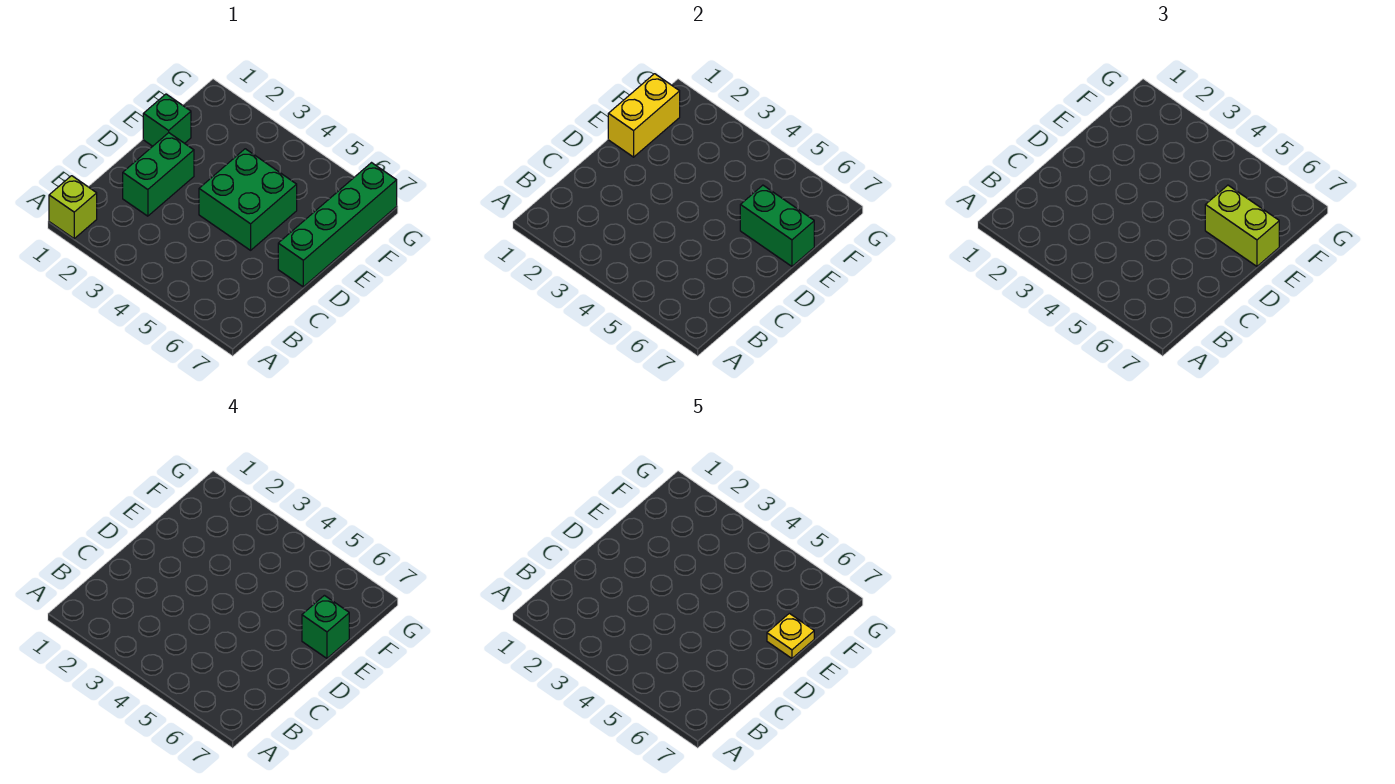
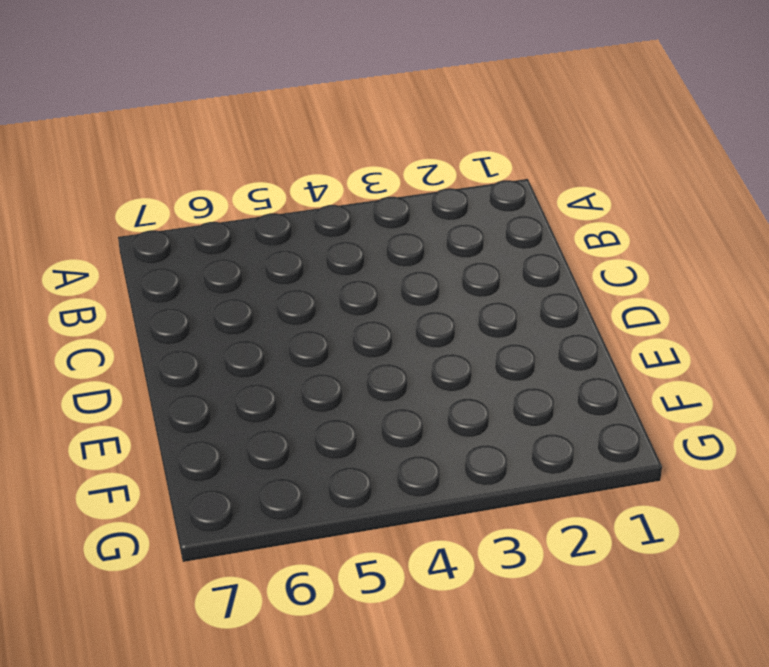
none -> lime brick A1 level 1
none -> green brick C2:D2 level 1

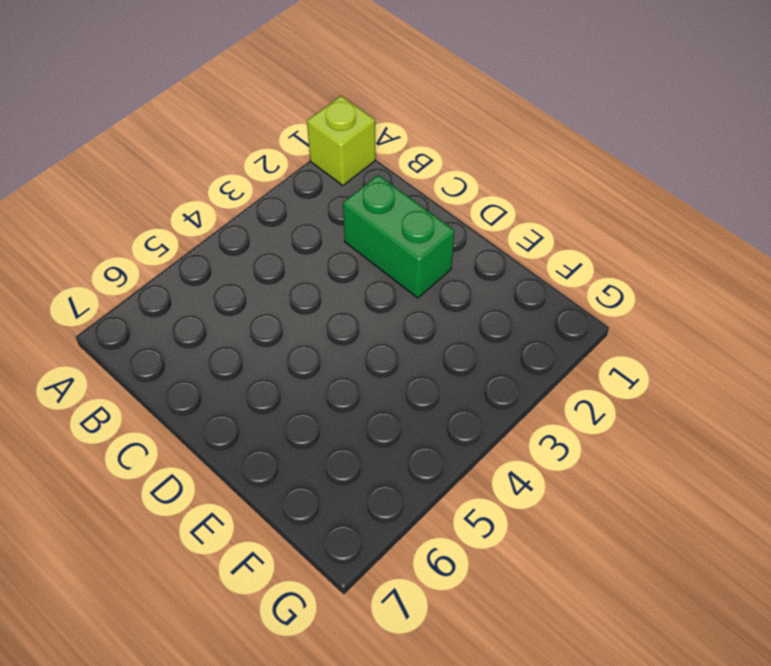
none -> green brick D4:E5 level 1
none -> green brick D7:G7 level 1

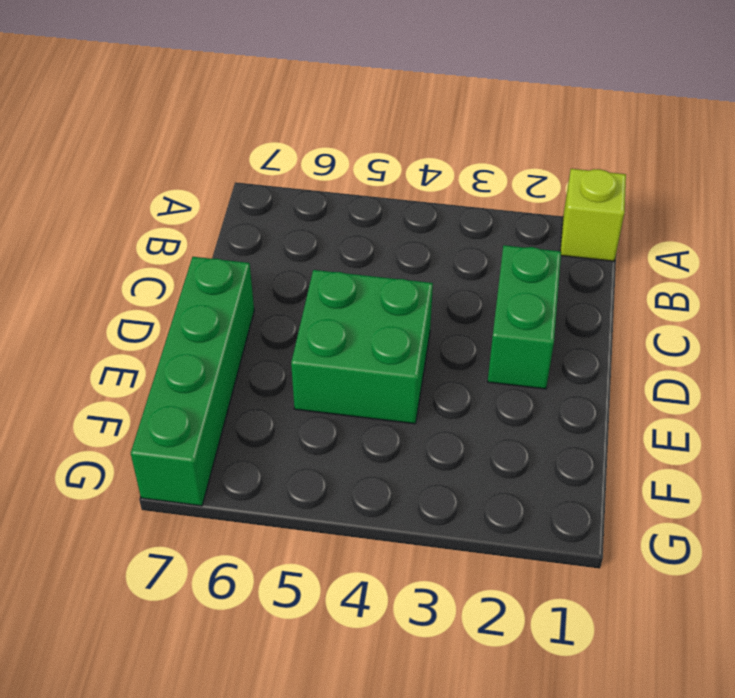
none -> green brick E1 level 1
none -> yellow brick E1:F1 level 2

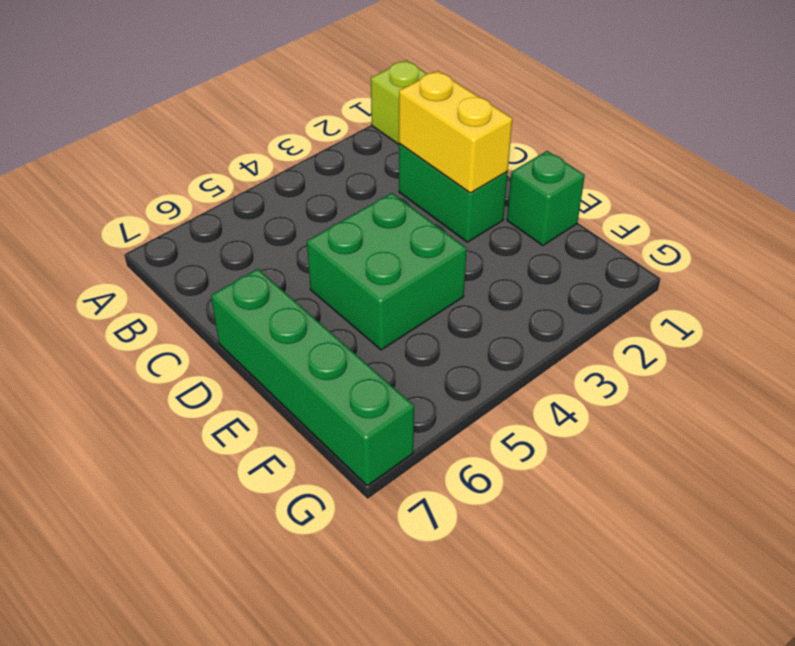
yellow brick C2:D2 level 2 -> yellow brick E1:F1 level 2
none -> green brick E6:E7 level 2
none -> lime brick E6:E7 level 3

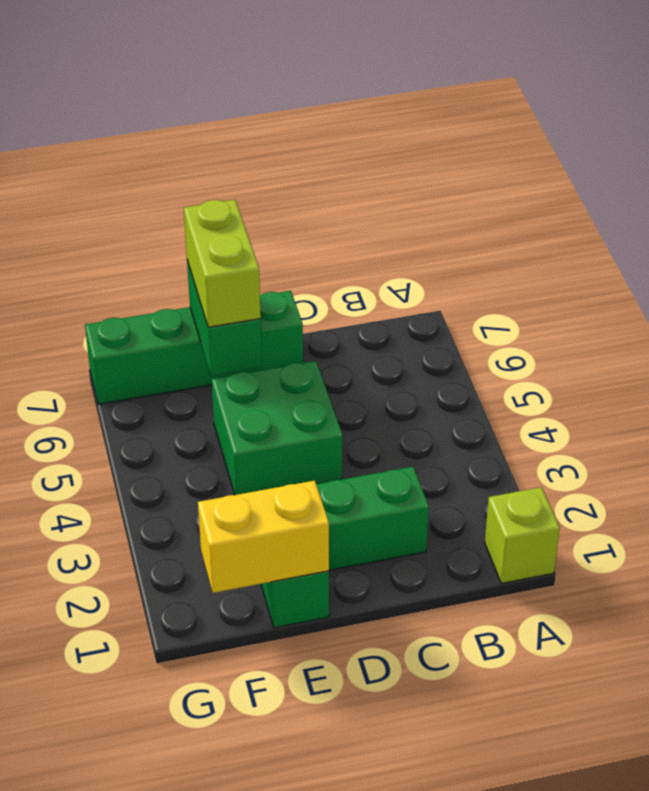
none -> green brick E7 level 4
none -> yellow plate E7 level 5

